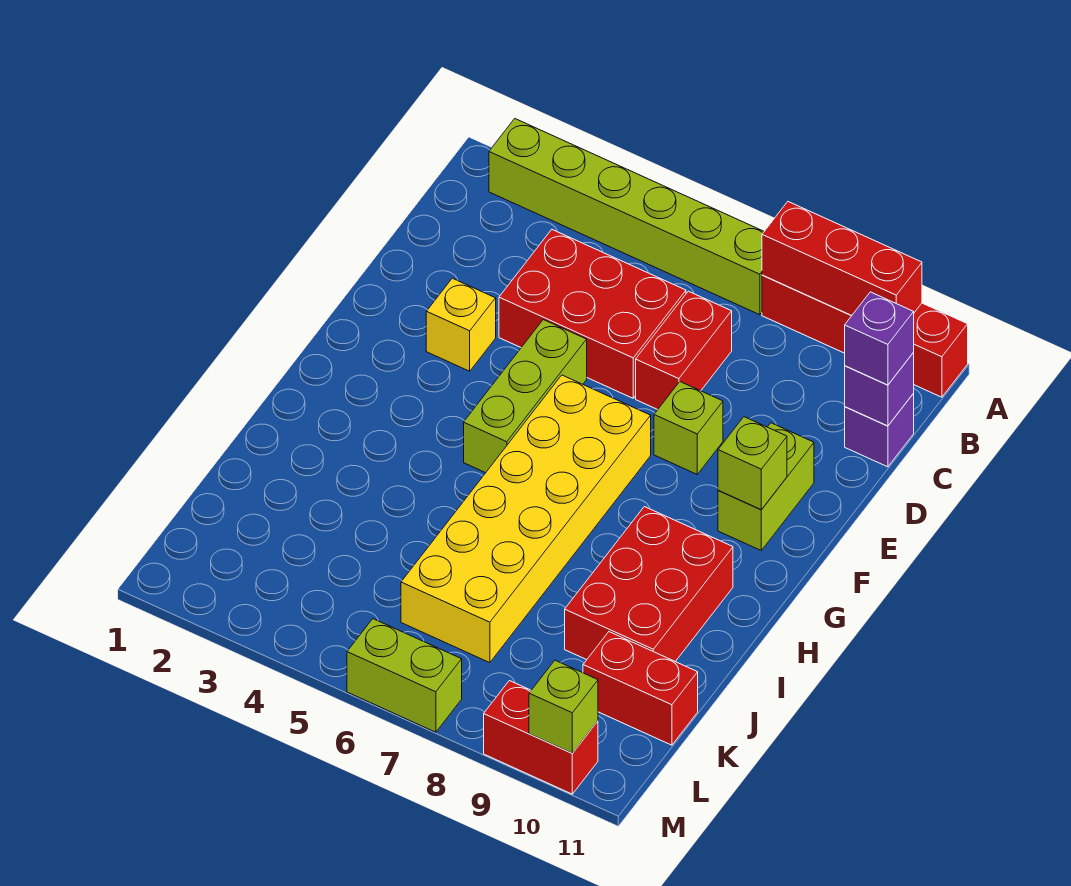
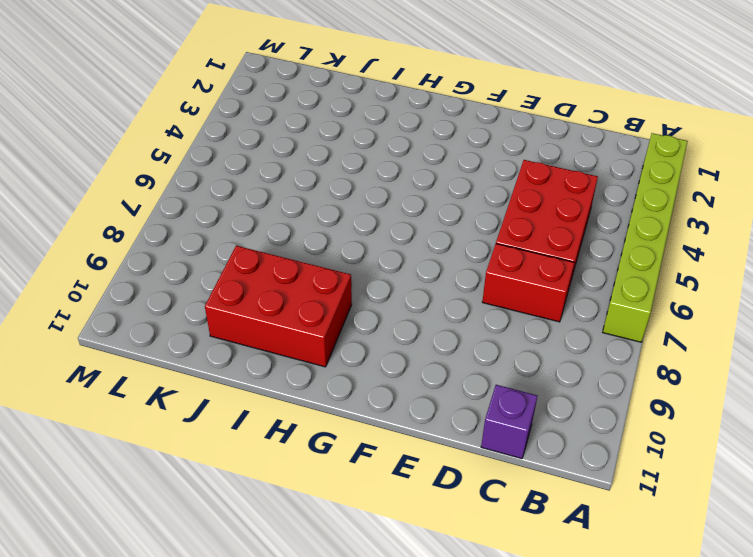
none -> red brick A8:A11 level 1
none -> yellow brick E3 level 1
none -> lime brick E5:G5 level 1

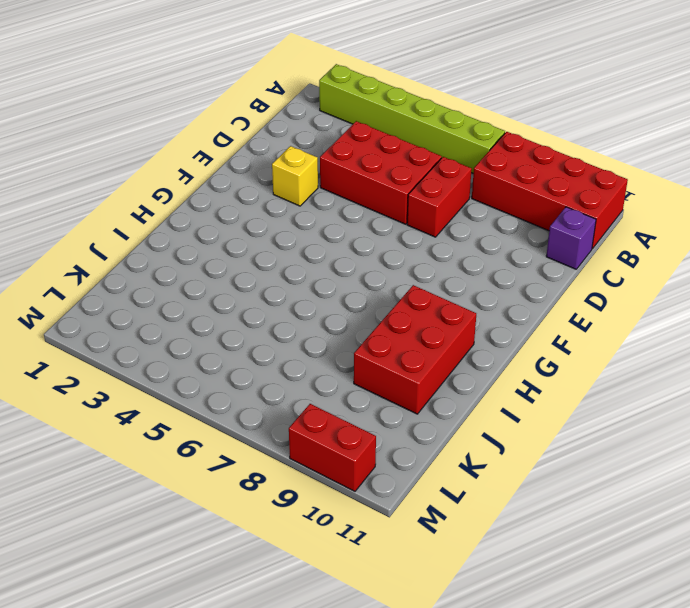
red brick A8:B11 level 1 -> red brick A8:A11 level 1
none -> lime brick E5:G5 level 1
none -> lime brick E8 level 1
none -> lime brick E10:F10 level 1

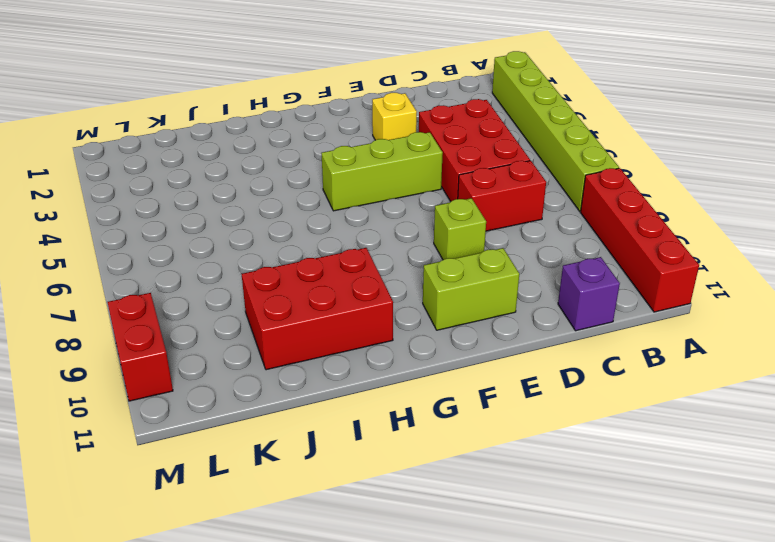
none -> yellow brick F6:K7 level 1
none -> red brick K10:K11 level 1
none -> lime brick M6:M7 level 1

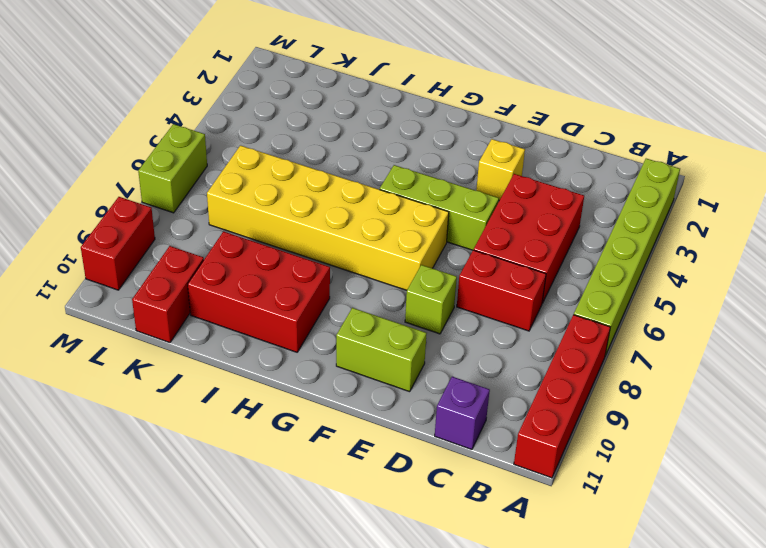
none -> red brick A8:A10 level 2
none -> purple brick C11 level 2
none -> lime brick F10 level 2

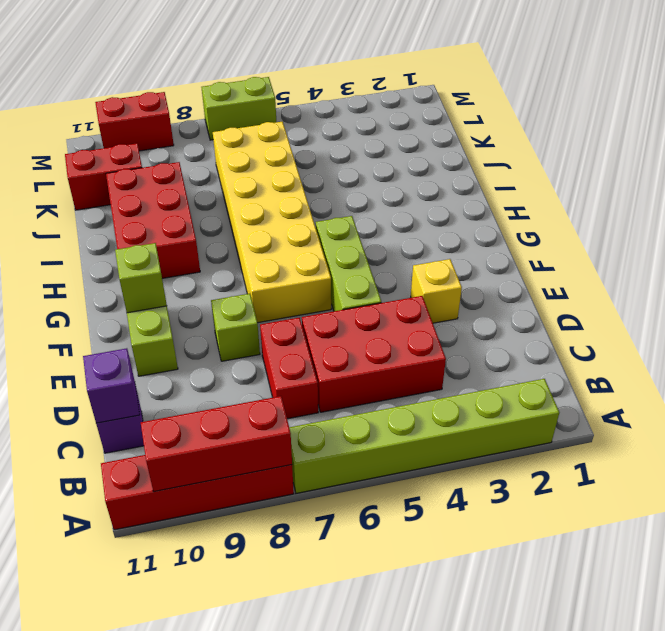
none -> lime brick M10 level 2
none -> purple brick C11 level 3

